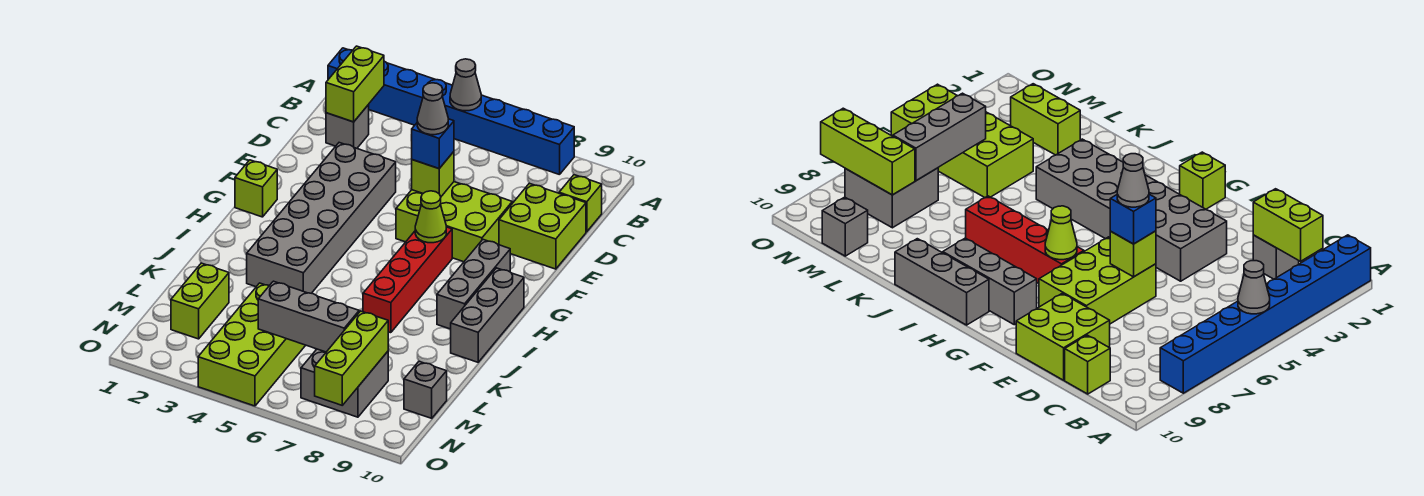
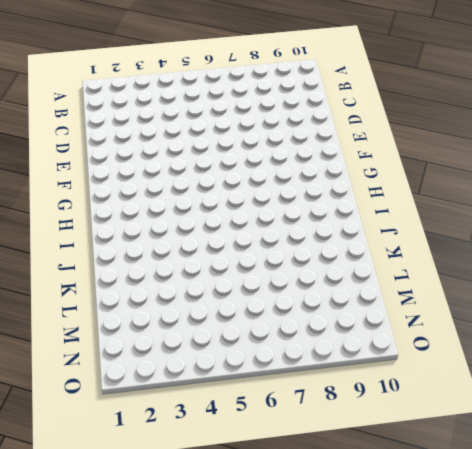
none -> blue brick A1:A8 level 1
none -> grey brick C2 level 1
none -> lime brick C10 level 1

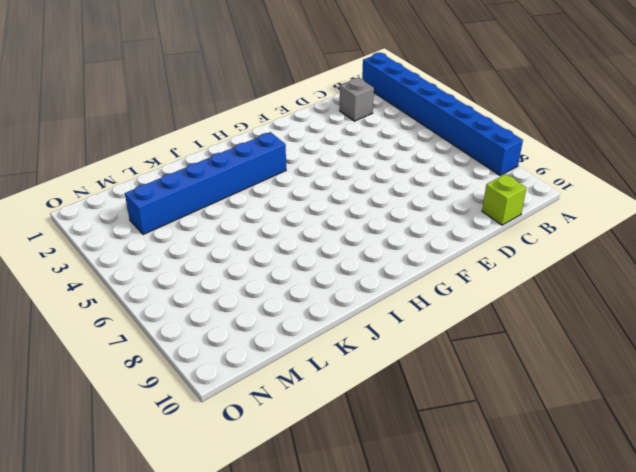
blue brick H3:M3 level 1 -> grey brick E3:J4 level 1
none -> lime brick D9:E10 level 1
none -> lime brick E6:F8 level 1
none -> lime brick G1 level 1

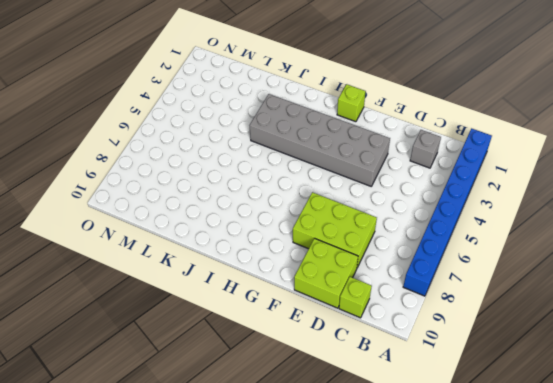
lime brick D7:F8 level 1 -> lime brick E6:F8 level 1
none -> red brick G7:J7 level 1
none -> grey brick G9:I9 level 1
none -> grey brick H10:J10 level 1

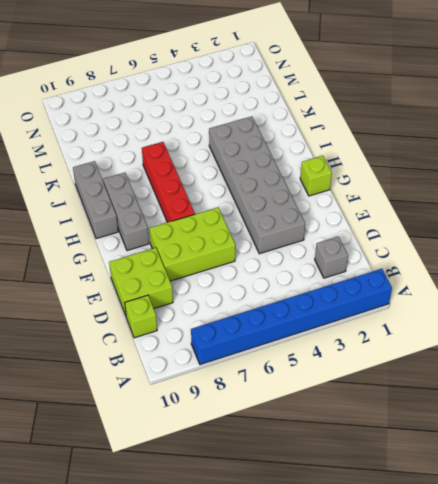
none -> lime brick L2:M2 level 1
none -> lime brick L4:O5 level 1
none -> grey brick M7:N8 level 1

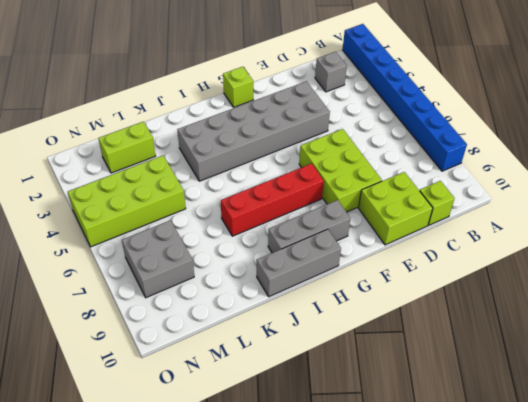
none -> grey brick M10 level 1
none -> grey cone A5 level 2
none -> lime brick B2:C2 level 2

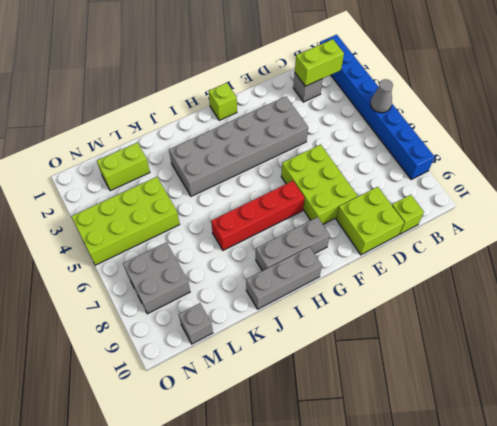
none -> lime brick E6 level 2
none -> lime cone G7 level 2
none -> grey brick M5:M7 level 2

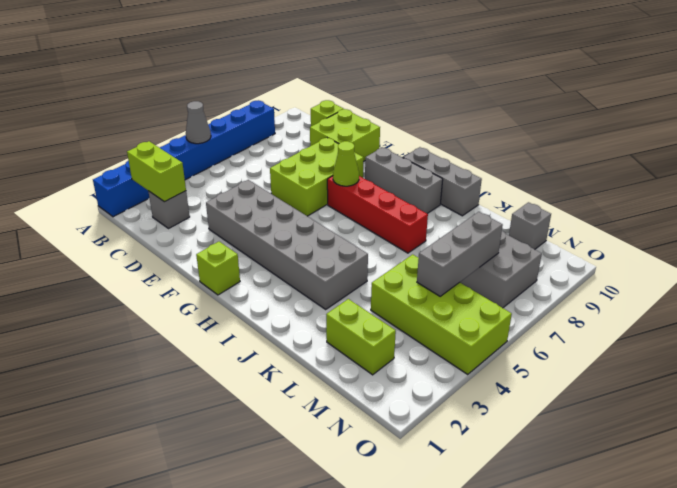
none -> lime brick E6 level 2
none -> lime brick M8:O8 level 2
none -> blue brick E6 level 3

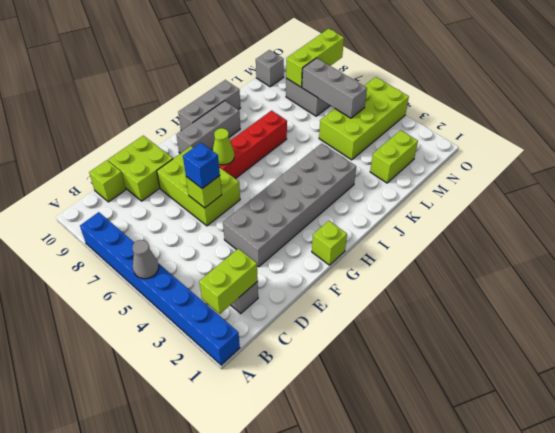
none -> grey cone E6 level 4

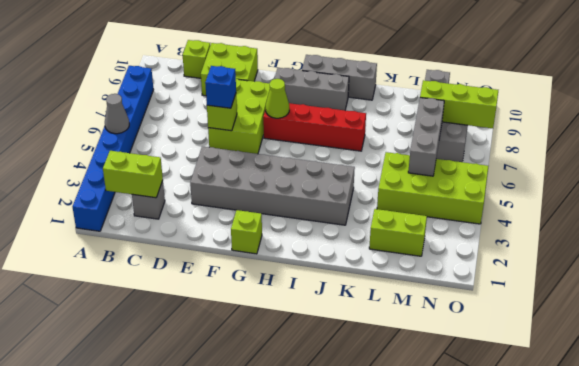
none -> grey cone E6 level 4

